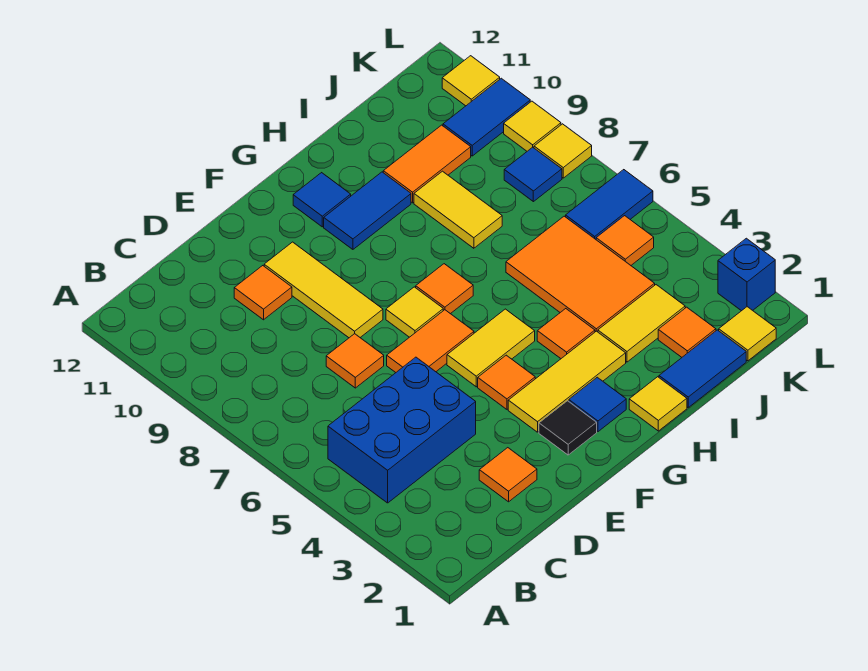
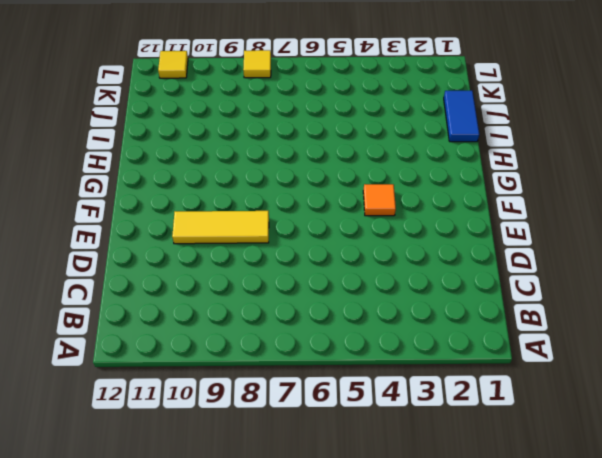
none -> blue brick B4:D5 level 1
none -> orange tile D2 level 1
none -> orange tile D7 level 1
none -> orange tile D10 level 1

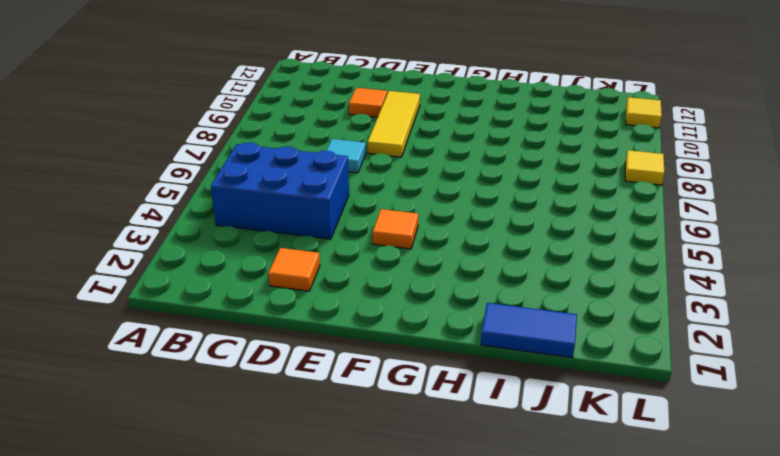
cyan tile D7 level 1 -> orange tile D7 level 1
none -> orange tile E6:F6 level 1
none -> black tile F2 level 1
none -> yellow tile F3:H3 level 1
none -> yellow tile F5:G5 level 1

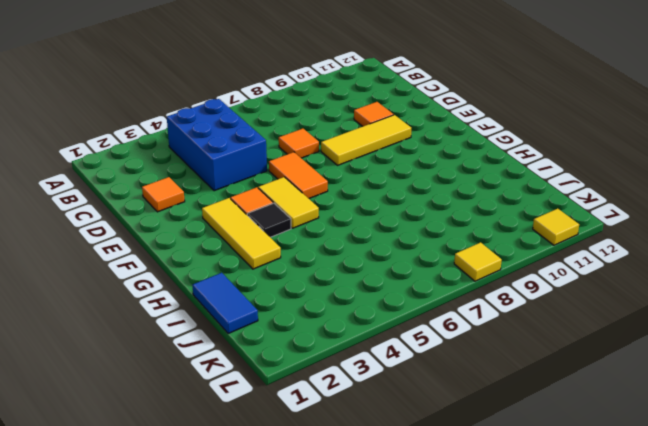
black tile G4 level 1 -> black tile F2 level 1
none -> yellow tile F7 level 1
none -> blue tile G2 level 1
none -> orange tile G7 level 1
none -> blue tile G10:H10 level 1

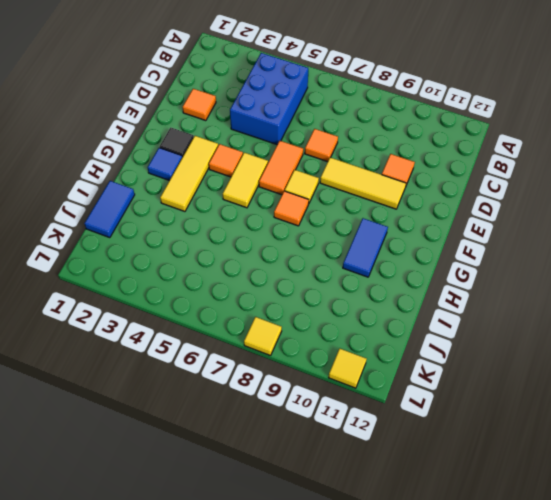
none -> blue tile G11 level 1
none -> yellow tile H1 level 1
none -> orange tile H4 level 1
none -> yellow tile I3:J3 level 1

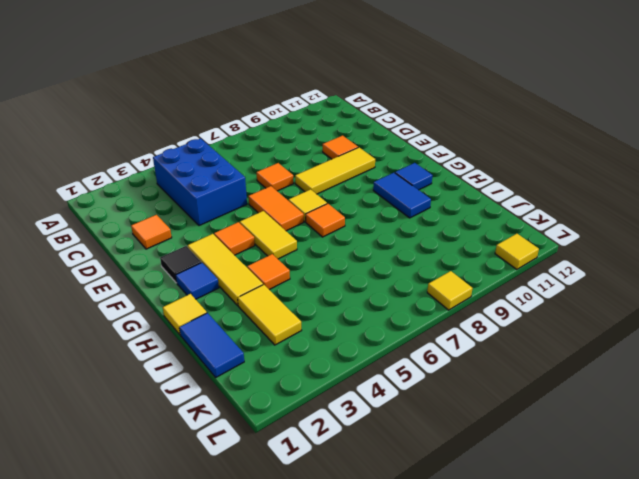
none -> orange tile I4:J6 level 1
none -> yellow tile I8:I9 level 1
none -> orange tile I10:J10 level 1
none -> orange tile J2 level 1

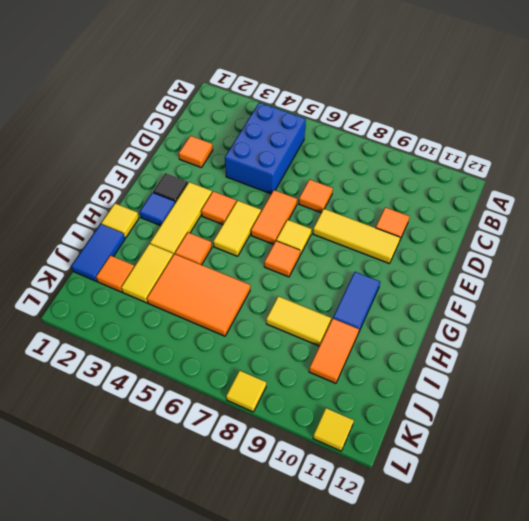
none -> blue tile G11 level 1
none -> yellow tile K1 level 1
none -> orange tile K5 level 1
none -> blue tile K6:L6 level 1

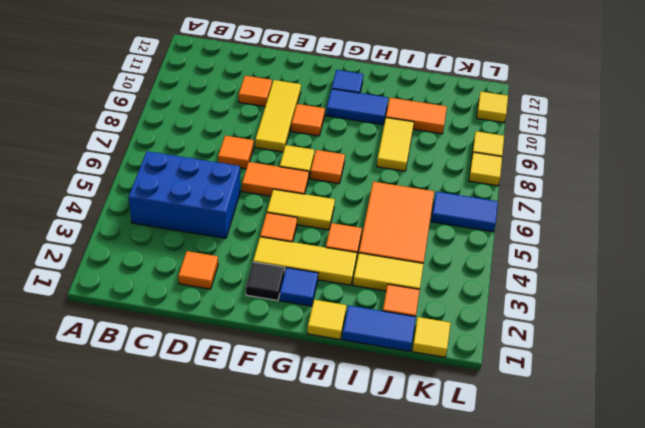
orange tile F9 level 1 -> orange tile K5 level 1
none -> blue tile K8 level 1
none -> blue tile K10:L10 level 1
none -> blue brick L2 level 1

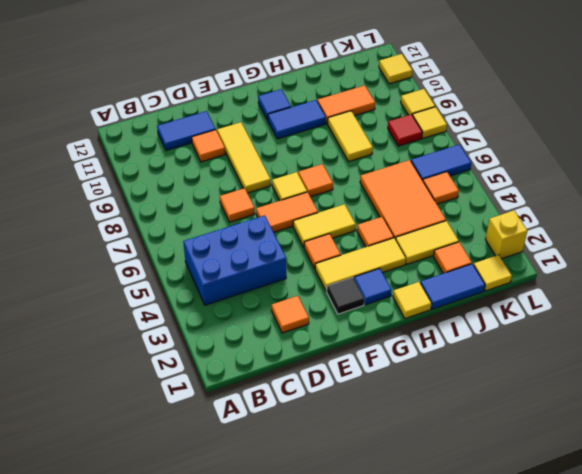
blue tile C11:D11 level 1 -> blue tile K10:L10 level 1
red tile K8 level 1 -> blue tile K8 level 1
yellow brick L2 level 1 -> blue brick L2 level 1

